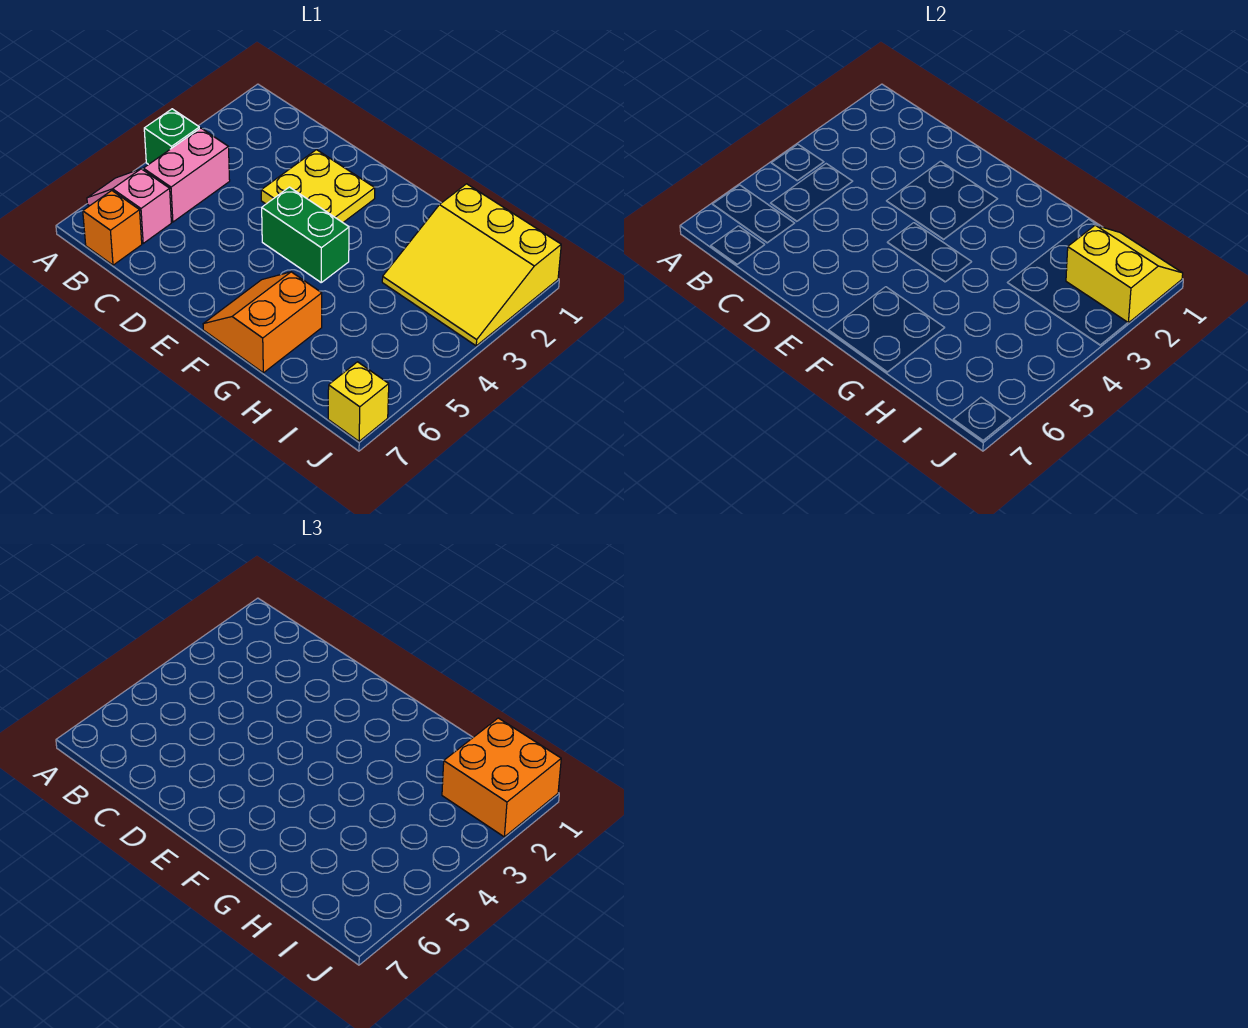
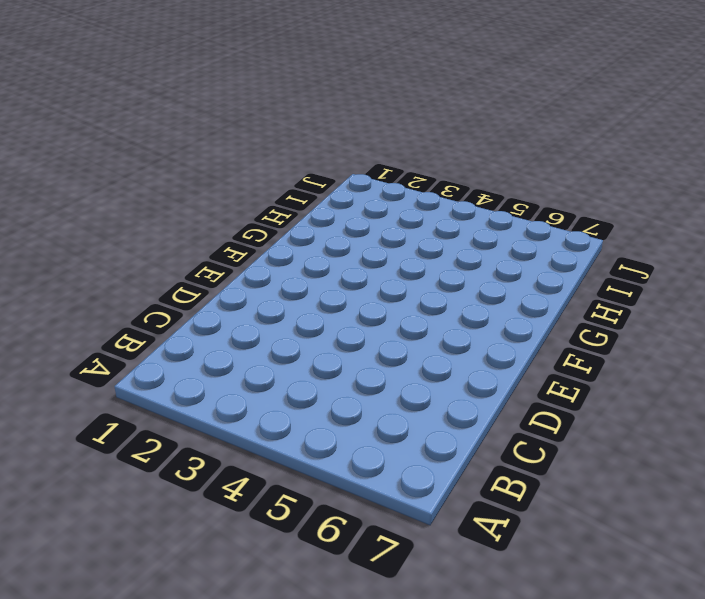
none -> green brick A4 level 1
none -> pink slope A6:B6 level 1 top B

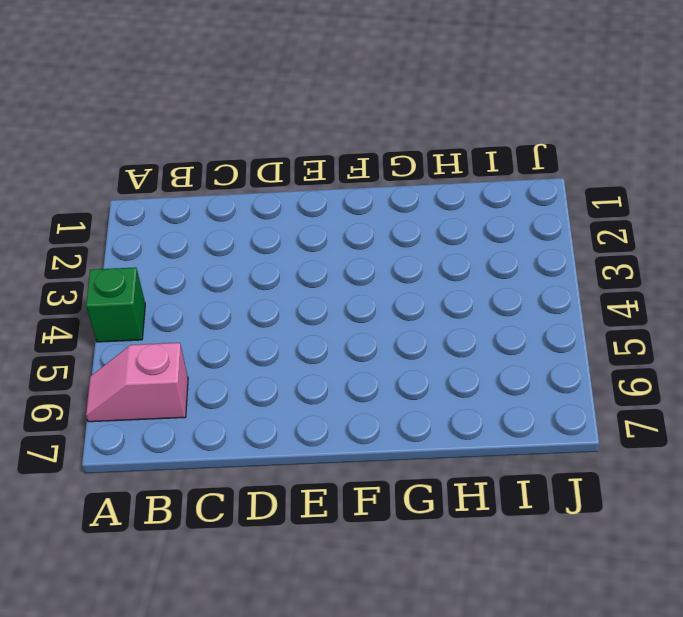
none -> pink brick B4:B5 level 1
none -> orange brick B7 level 1

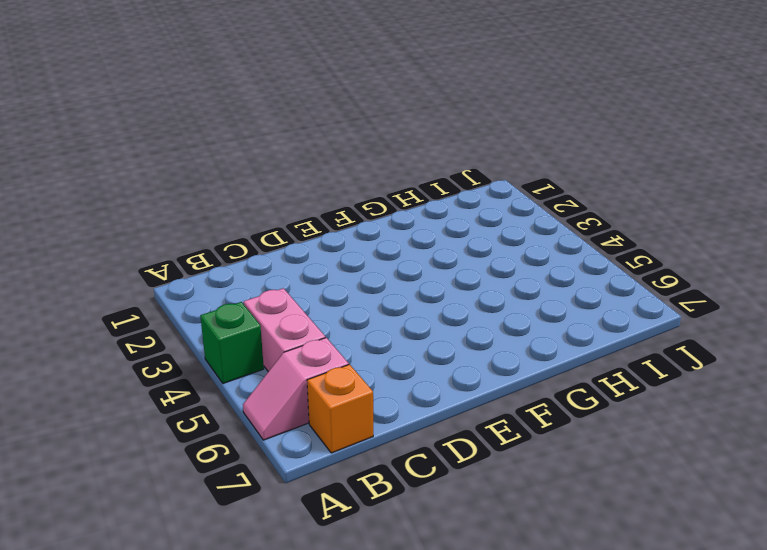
none -> yellow plate D2:E3 level 1
none -> green brick E4:F4 level 1

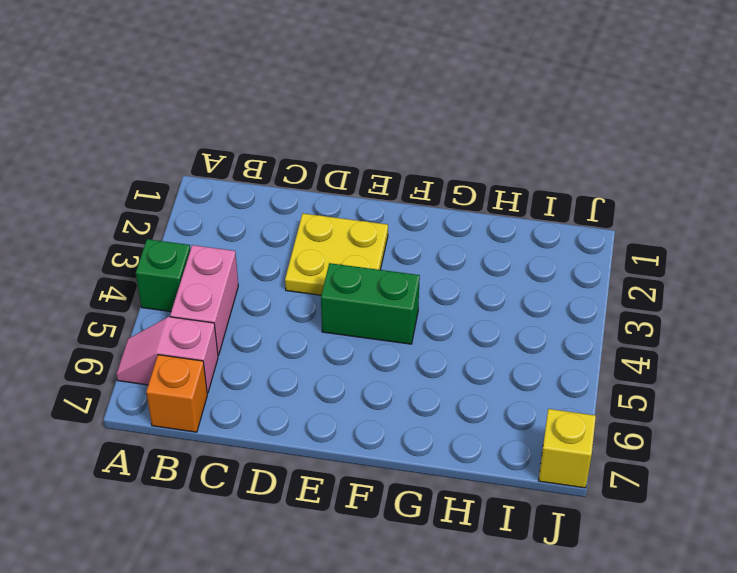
none -> orange slope F6:G7 level 1 top G
none -> yellow slope H1:J3 level 1 top 1

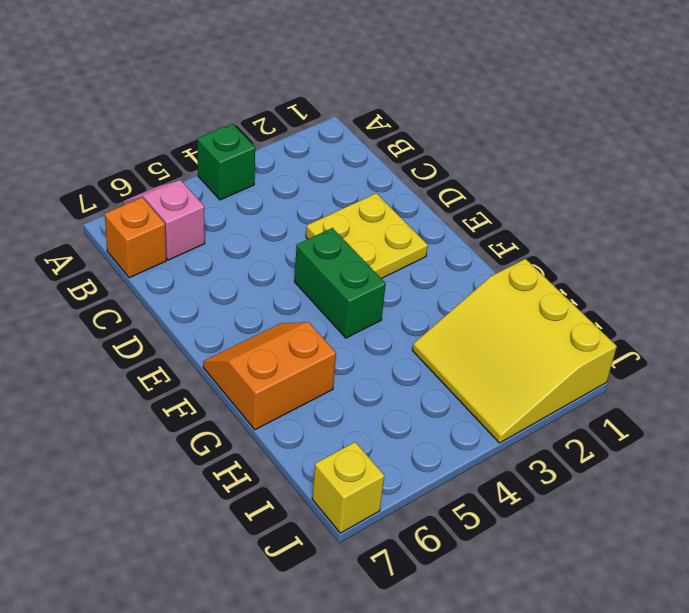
none -> pink brick B4:B5 level 1
none -> yellow slope I1:J2 level 2 top 2

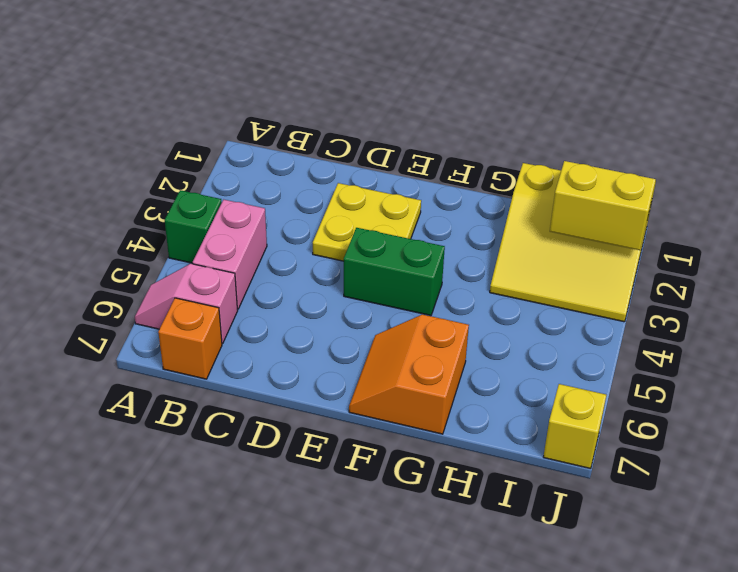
none -> orange brick I1:J2 level 3

